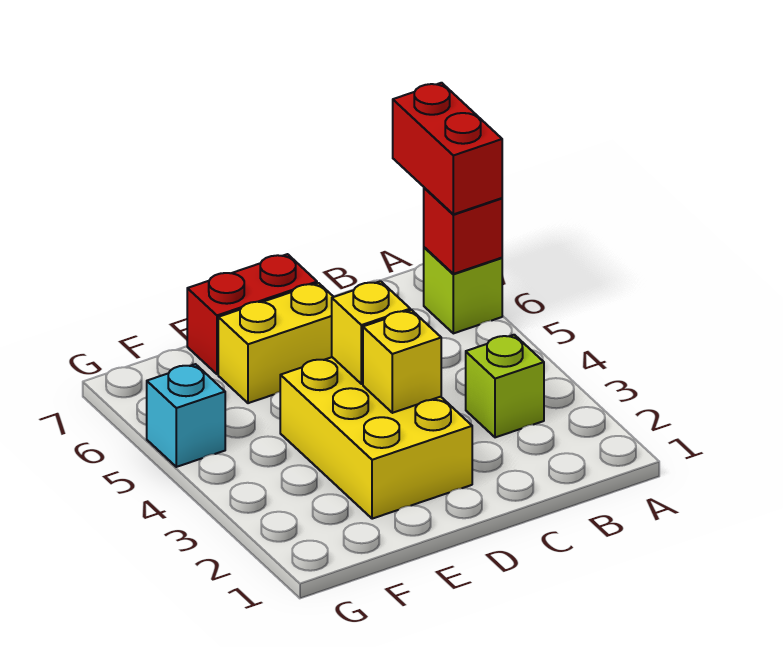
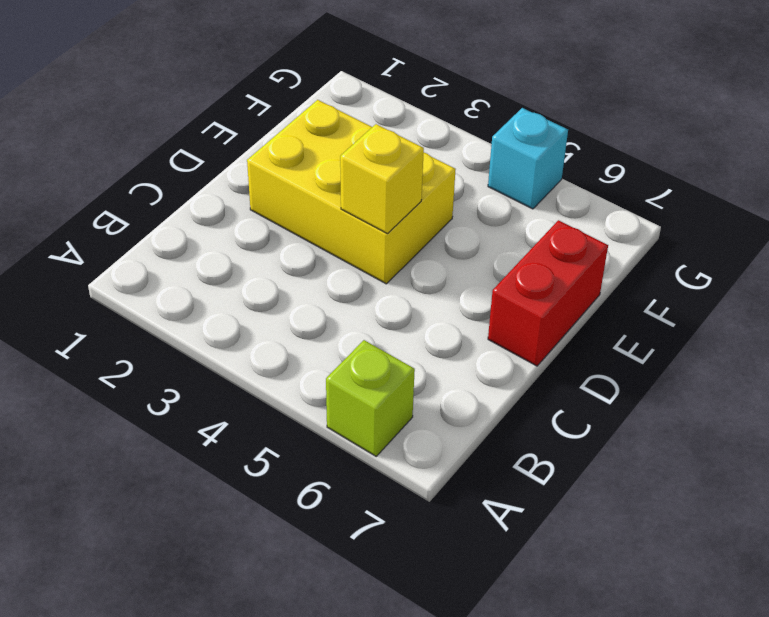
none -> lime brick B3 level 1
none -> yellow brick D6:E6 level 1

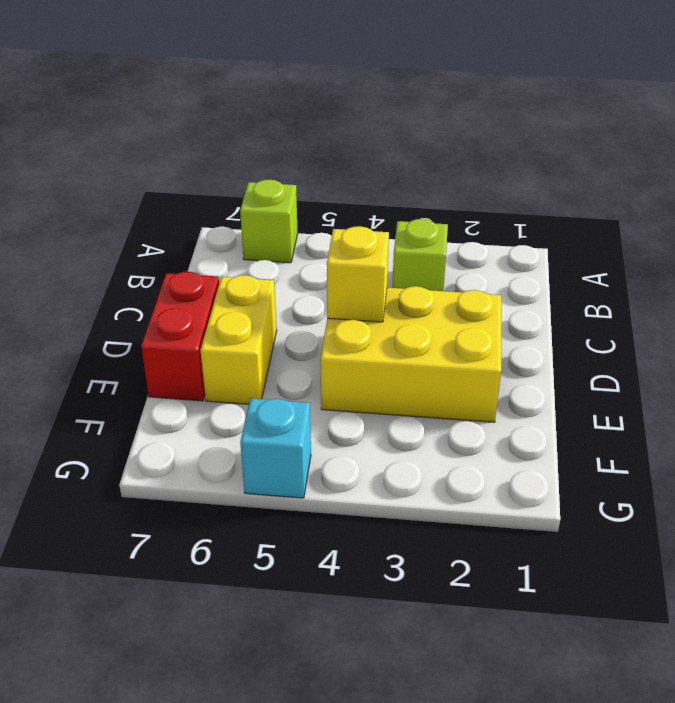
none -> red brick A6 level 2
none -> yellow brick D3 level 2

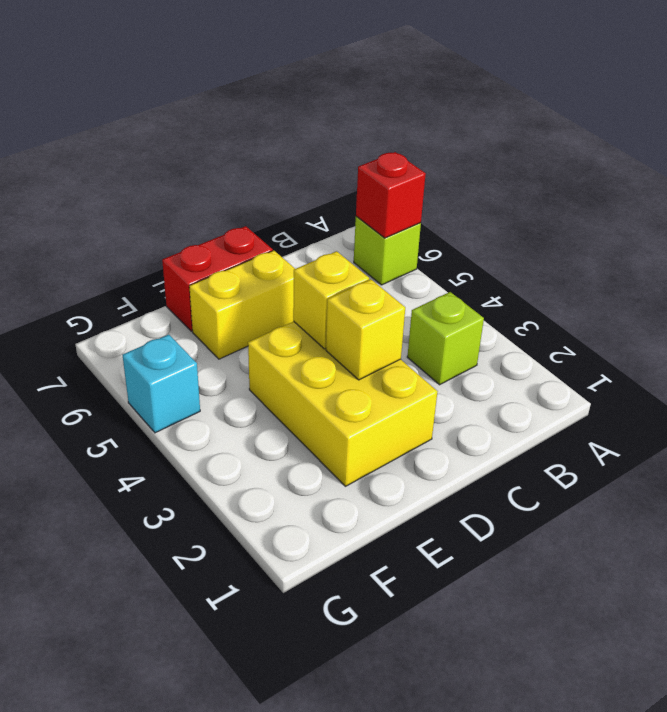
none -> red brick A6:A7 level 3

